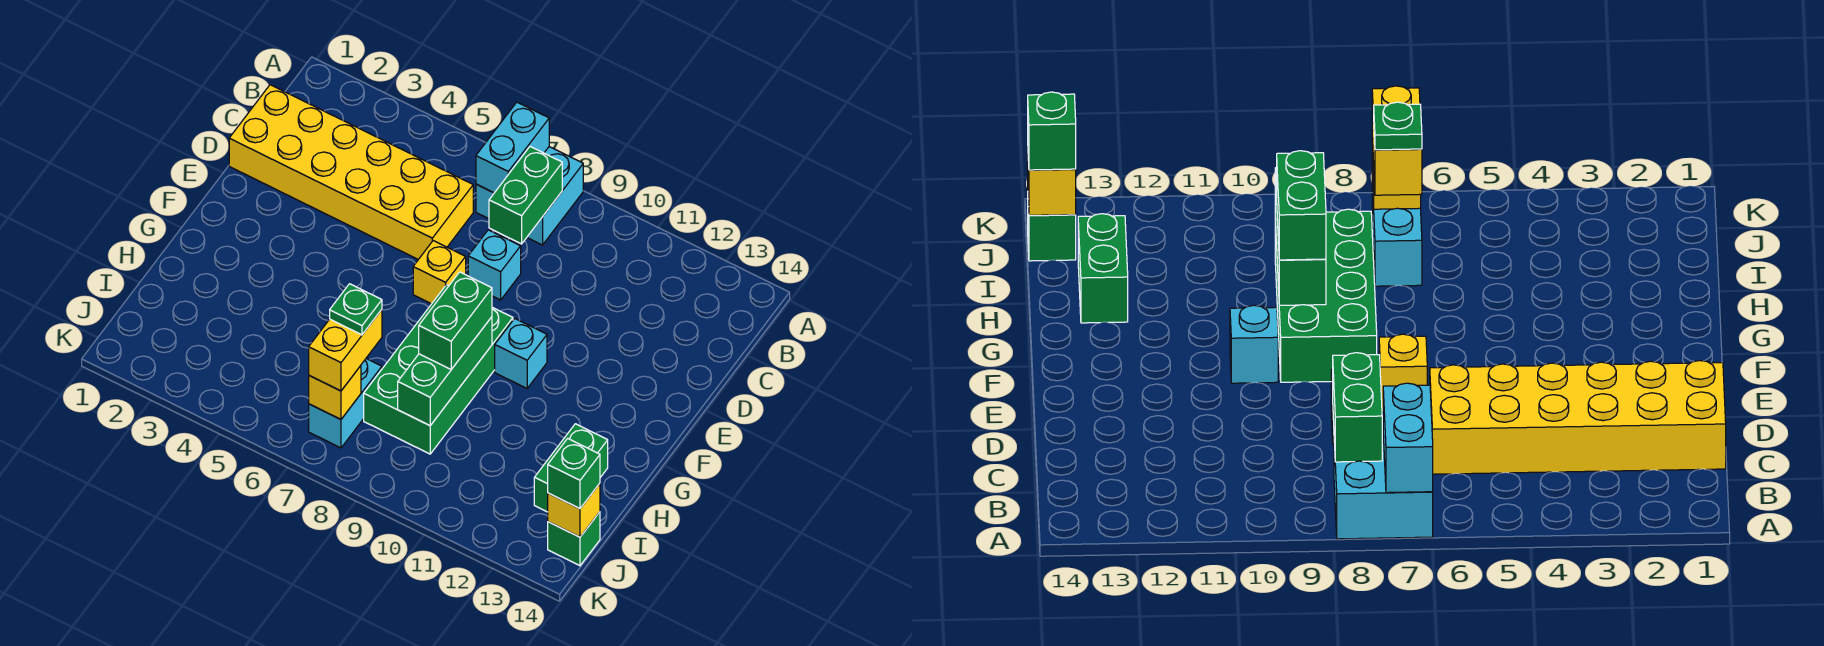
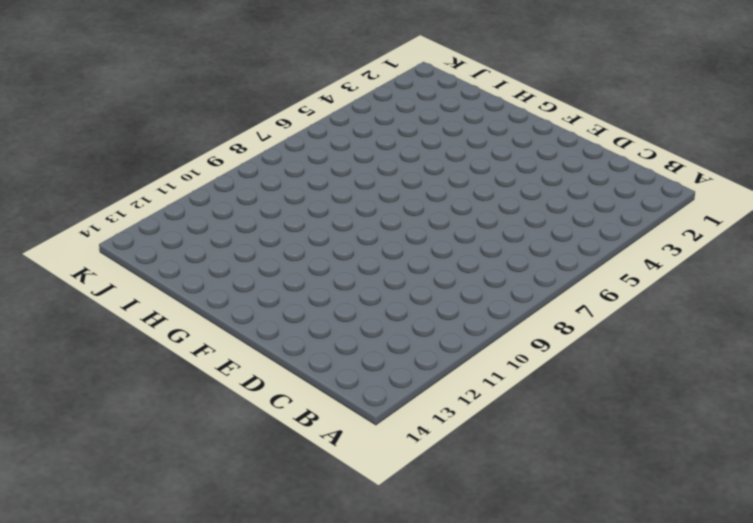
none -> cyan brick A7:B8 level 1
none -> yellow brick C1:D6 level 1
none -> cyan brick D8 level 1

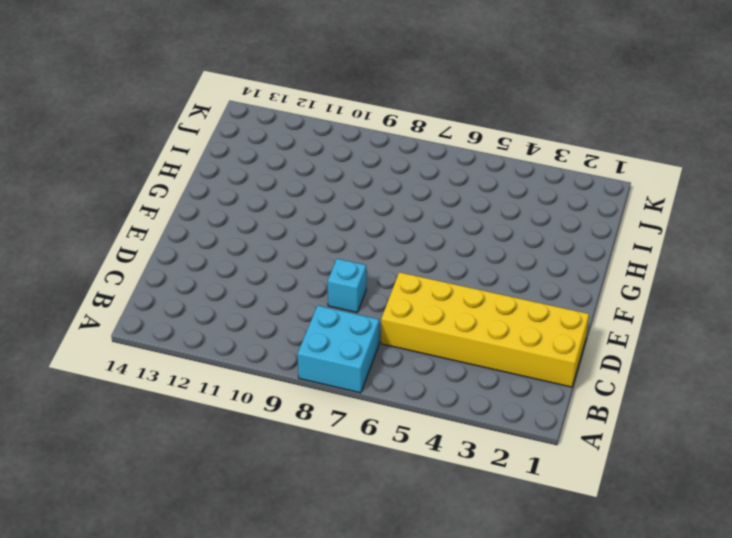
none -> yellow brick E7 level 1
none -> green brick F8:I9 level 1
none -> cyan brick F10 level 1

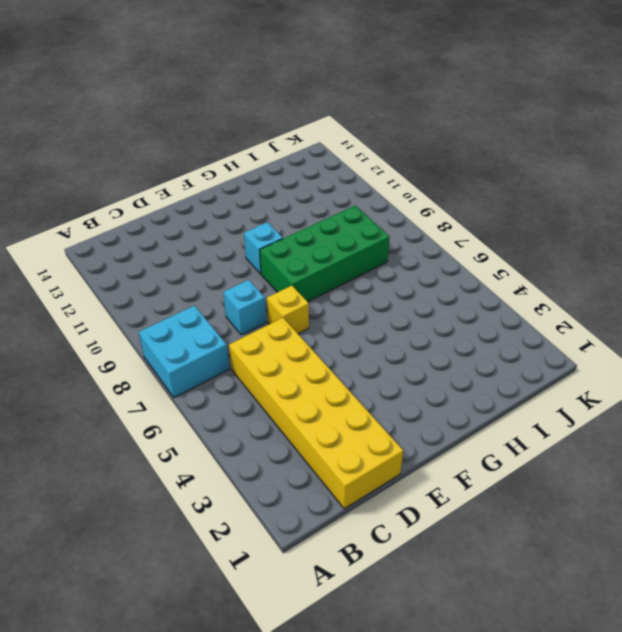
none -> green brick H13:I13 level 1
none -> cyan brick I7:J7 level 1
none -> green brick J14 level 1

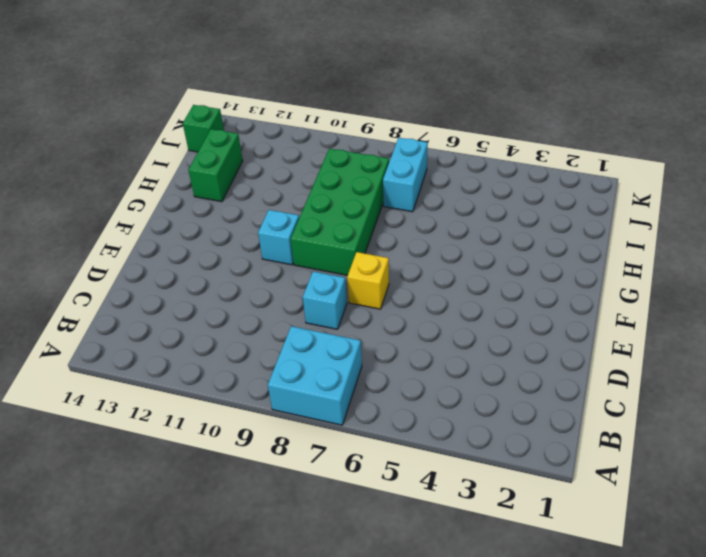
none -> yellow brick C1:D6 level 1
none -> cyan brick A7:B7 level 2
none -> green brick B8:C8 level 2

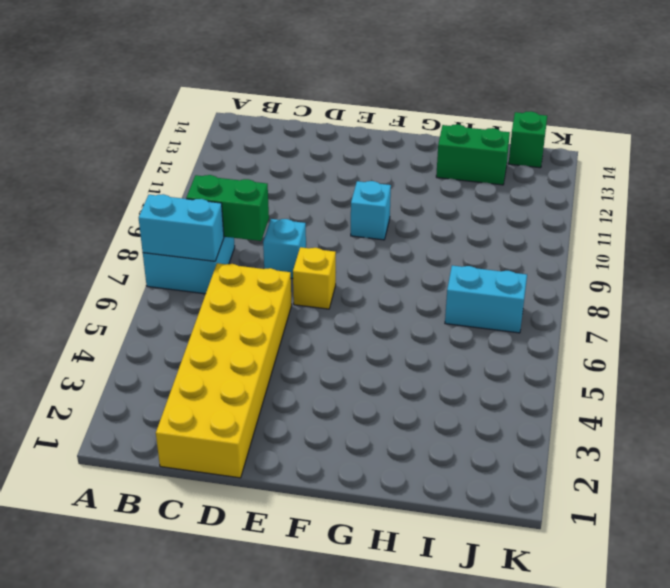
none -> green brick F8:I9 level 1
none -> green brick G9:I9 level 2
none -> yellow brick J7 level 2

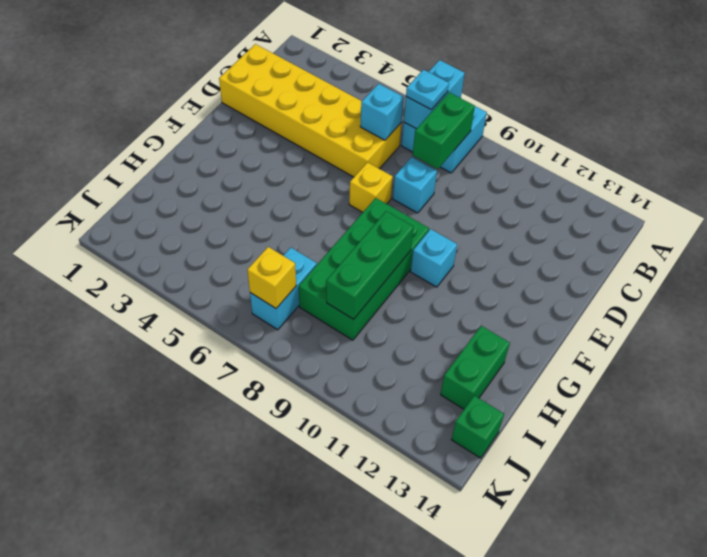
cyan plate B7 level 3 -> none
cyan brick C6 level 2 -> none
none -> yellow brick J14 level 2
none -> green brick G9:H9 level 3
none -> yellow brick I7:J7 level 3

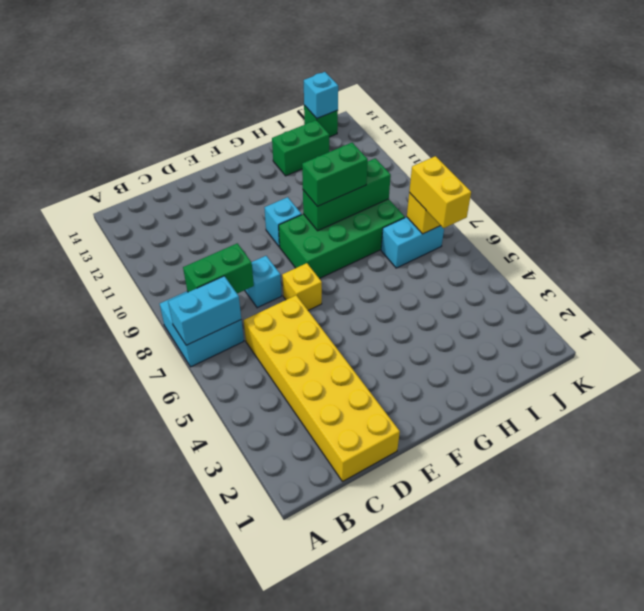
yellow brick J6:J7 level 3 -> yellow brick I7:J7 level 3
cyan brick J14 level 2 -> yellow brick J14 level 2
none -> green brick J14 level 3
none -> green plate I7 level 4

